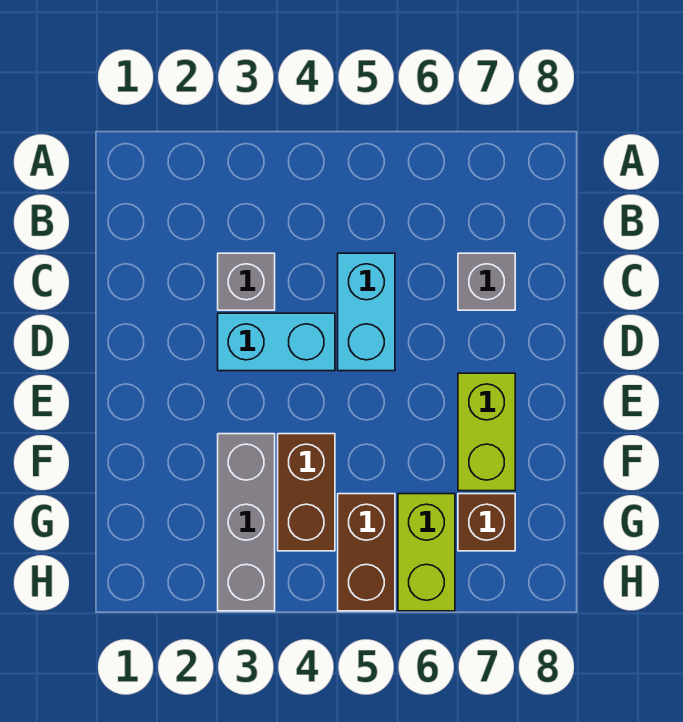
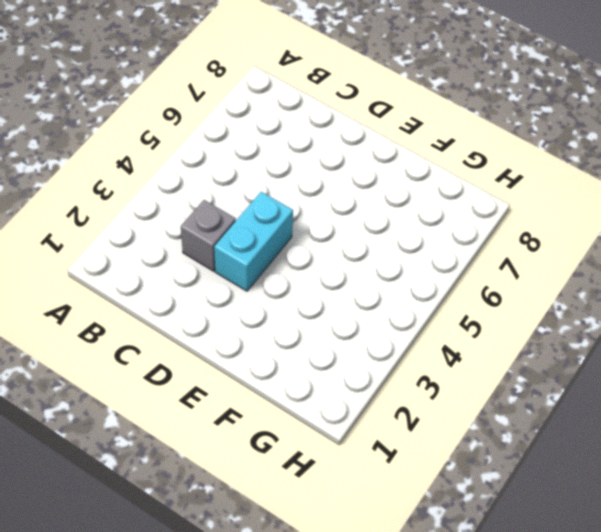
none -> cyan brick C5:D5 level 1
none -> grey brick C7 level 1

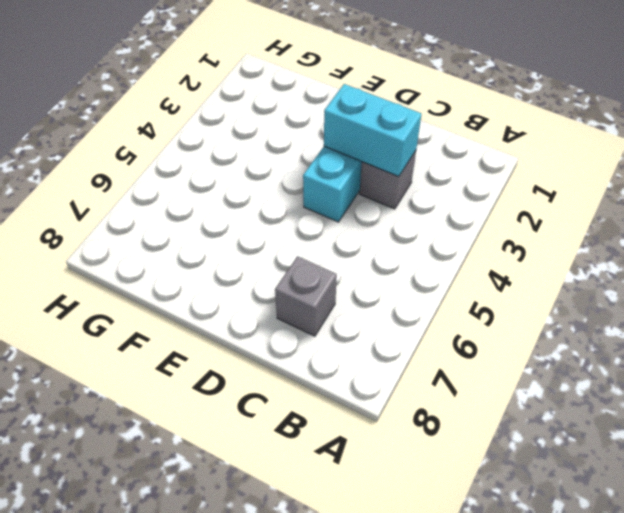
cyan brick C3:D3 level 2 -> cyan brick C5:D5 level 1
none -> lime brick E7:F7 level 1
none -> grey brick F3:H3 level 1

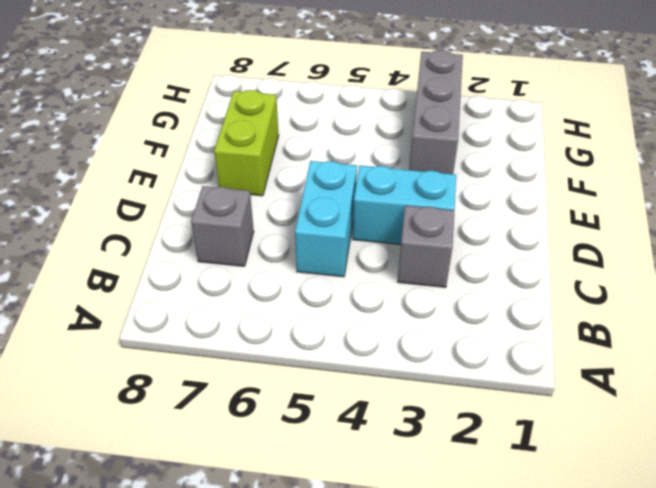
none -> brown brick F4:G4 level 1
none -> brown brick G5:H5 level 1

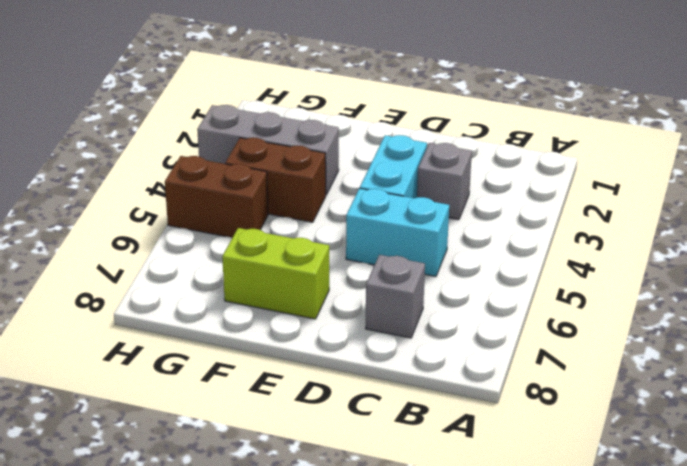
none -> lime brick G6:H6 level 1
none -> brown brick G7 level 1

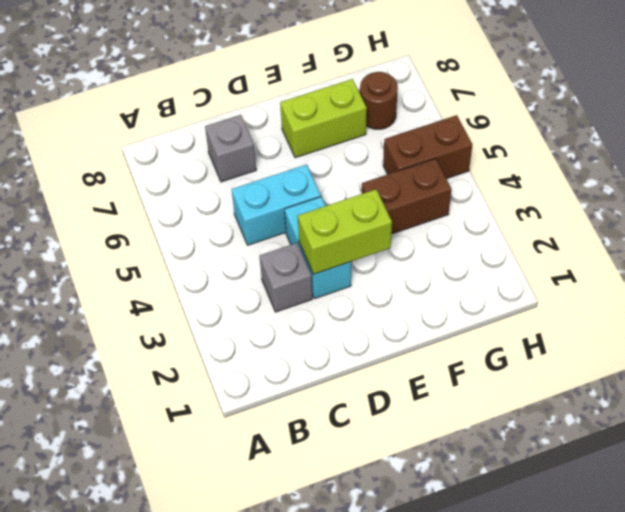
lime brick D3:E3 level 2 -> lime brick G6:H6 level 1
brown round brick G7 level 1 -> brown brick G7 level 1
none -> grey brick F3:H3 level 1

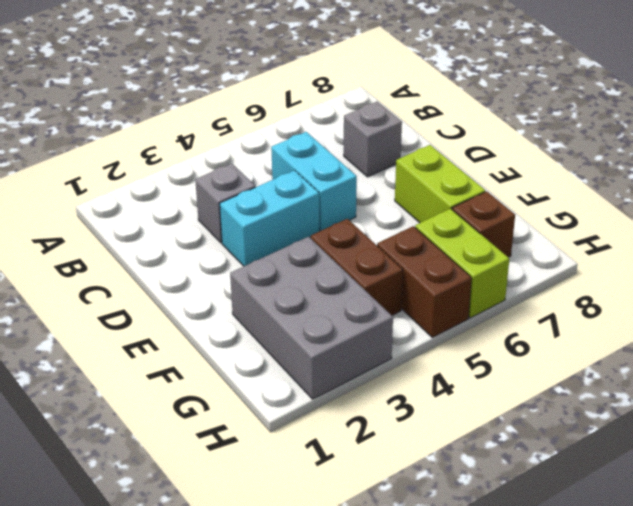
grey brick F2:H3 level 1 -> grey brick F3:H3 level 1

